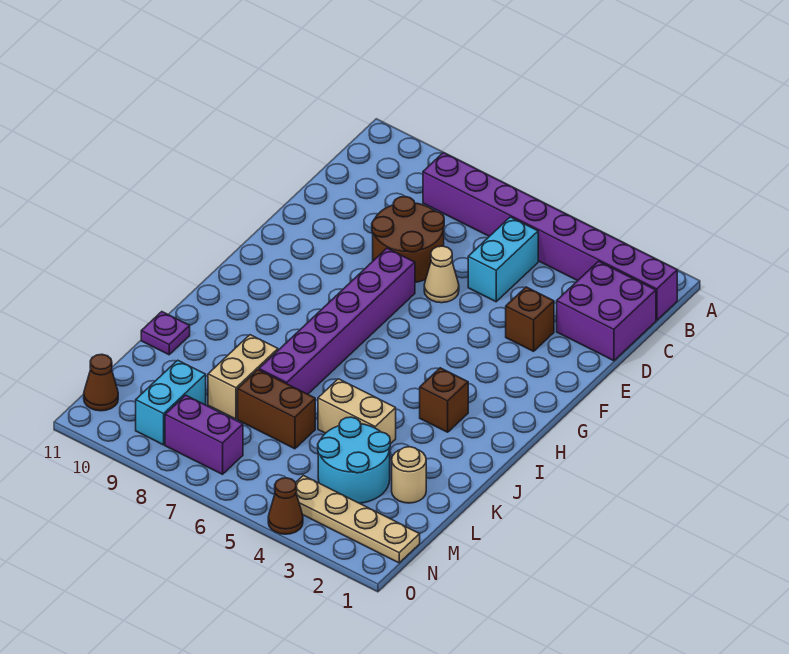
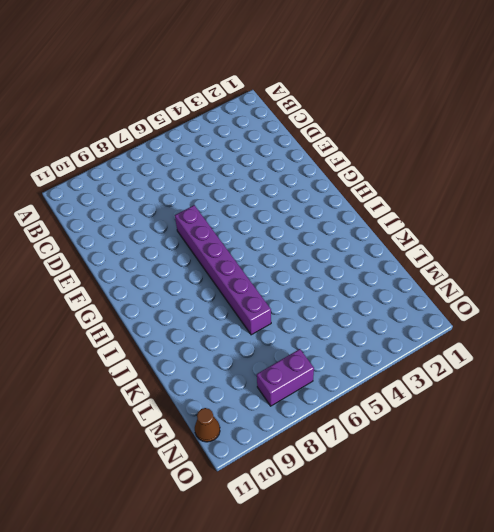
none -> purple brick B1:B8 level 1
none -> purple brick C1:D2 level 1
none -> cyan brick C5:D5 level 1

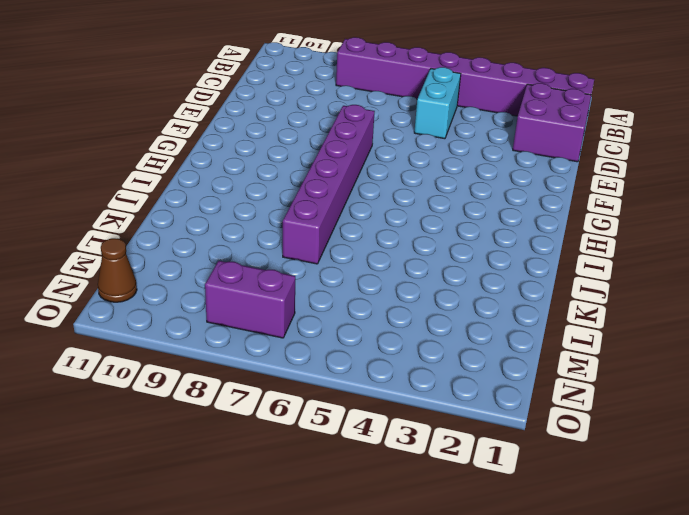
none -> brown round brick D7:E8 level 1
none -> brown brick E3 level 1
none -> tan cone E6 level 1

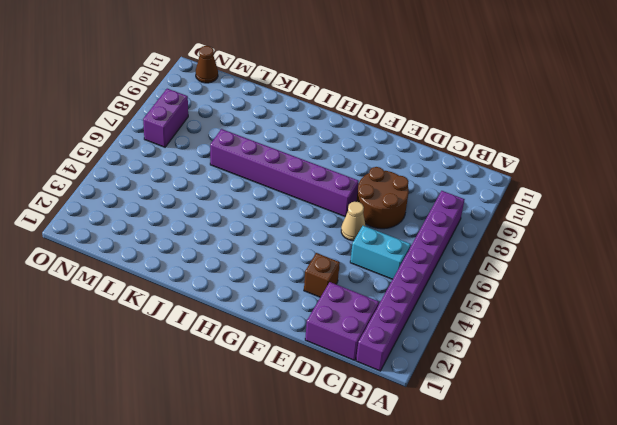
none -> brown brick I3 level 1
none -> tan brick K4:K5 level 1
none -> tan brick K8:L8 level 1

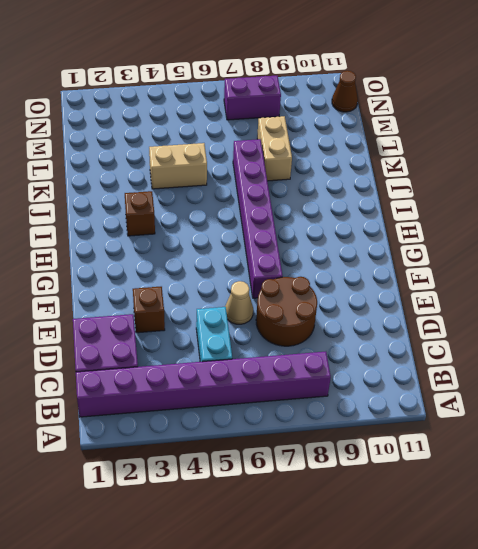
none -> purple plate K11 level 1
none -> tan round brick L2 level 1
none -> cyan round brick L3:M4 level 1

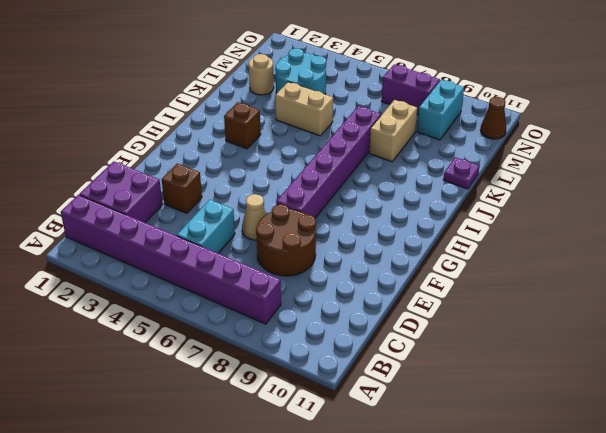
none -> brown brick L6:L7 level 1
none -> tan plate N1:N4 level 1
none -> brown cone O4 level 1

